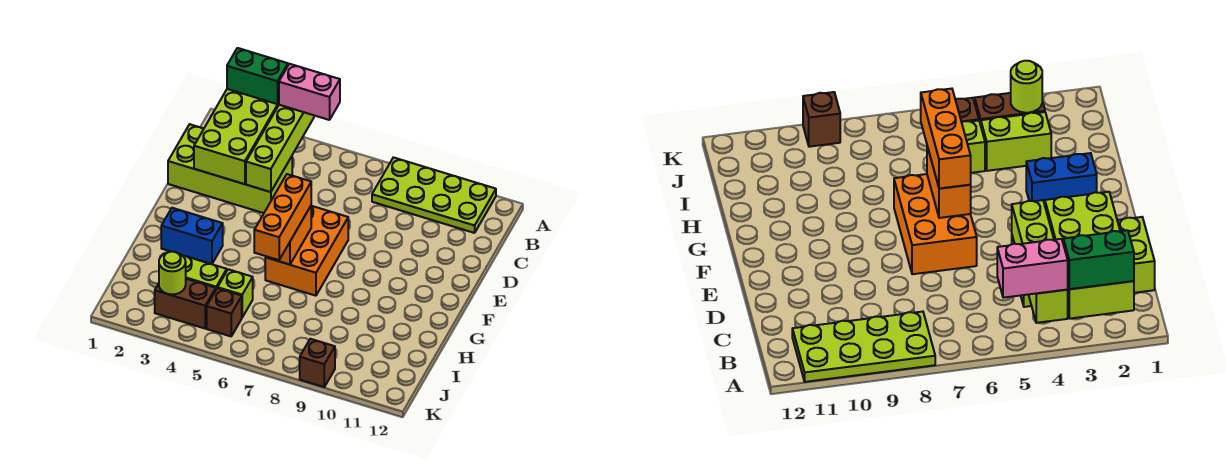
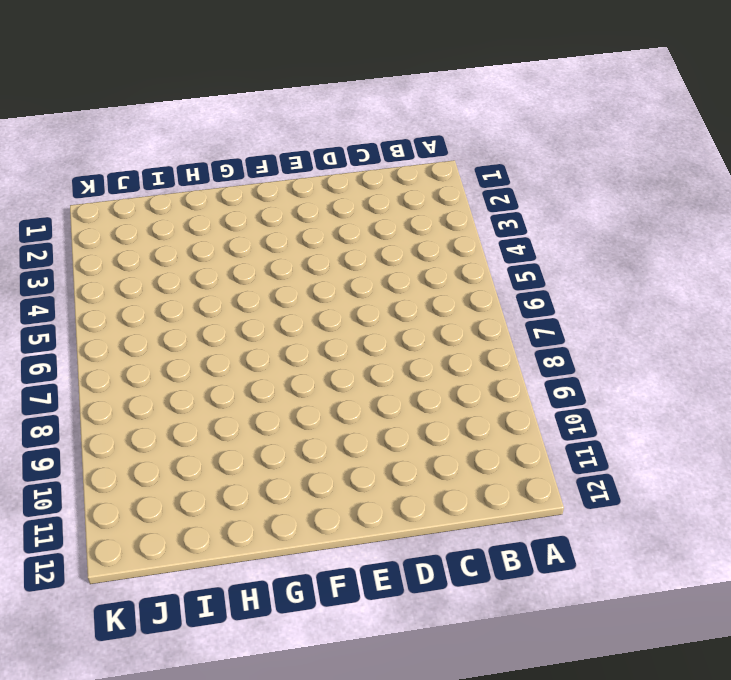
none -> lime plate A8:B11 level 1
none -> lime brick C1:D4 level 1
none -> orange brick E6:G7 level 1

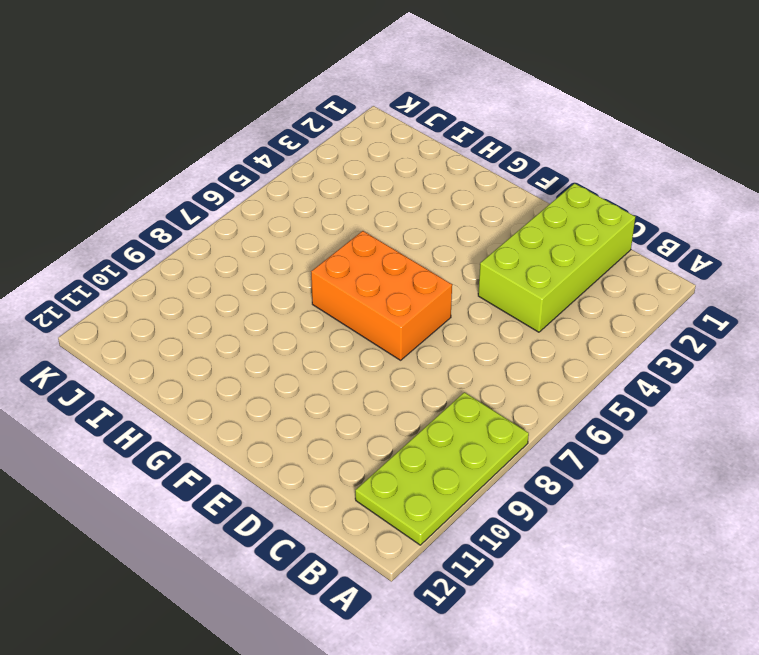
none -> blue brick G2:G3 level 1
none -> lime brick I3:I4 level 1
none -> lime brick I5 level 1

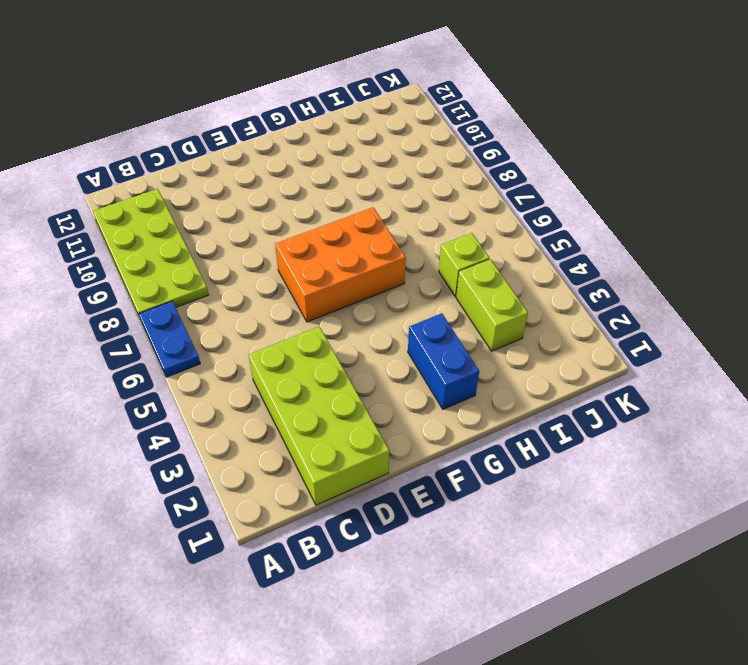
blue plate A6:A7 level 1 -> none
none -> brown brick J3:J4 level 1
none -> brown brick J5 level 1
none -> brown brick K9 level 1

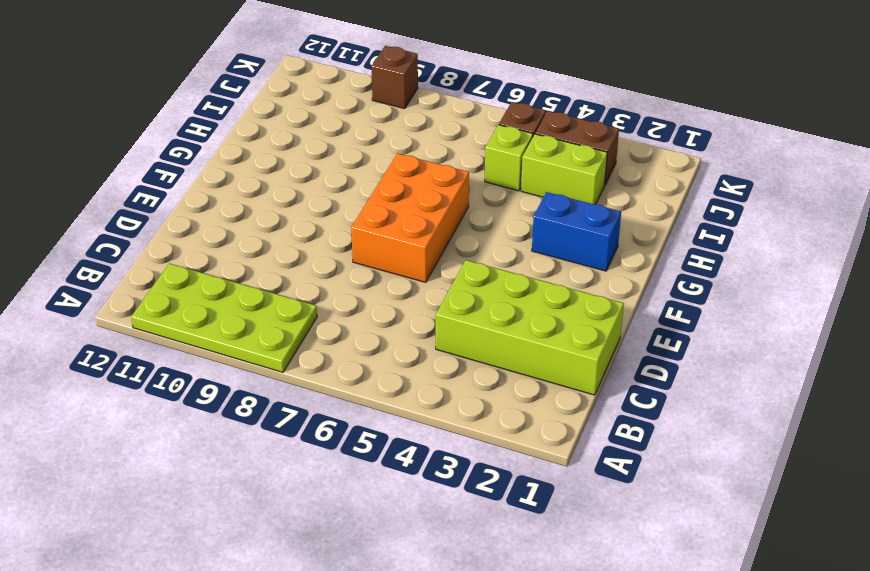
none -> lime brick A2:D3 level 2
none -> lime brick A4:D4 level 2
none -> orange brick F6:G6 level 2

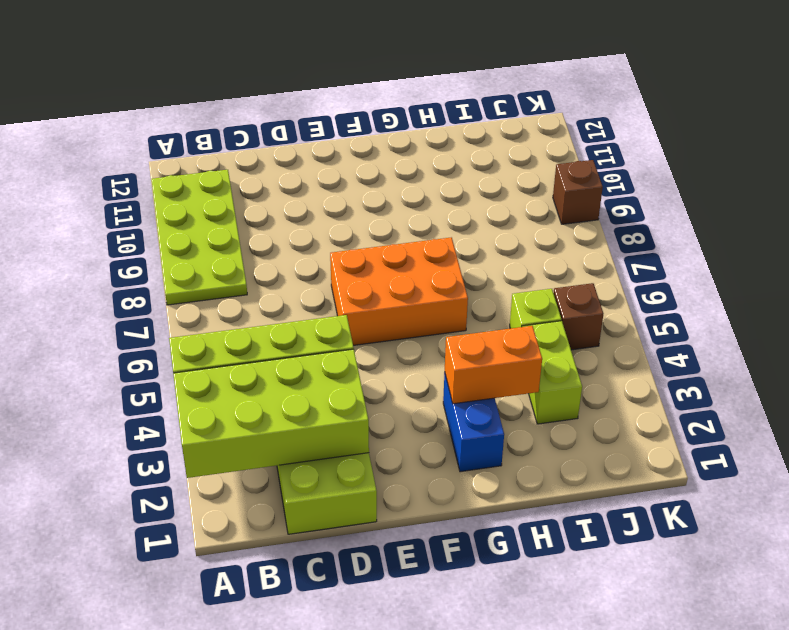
orange brick G3:H3 level 2 -> orange brick F6:G6 level 2
none -> brown brick J3:J4 level 1
none -> lime round brick J3 level 2
none -> green brick A2:A3 level 3

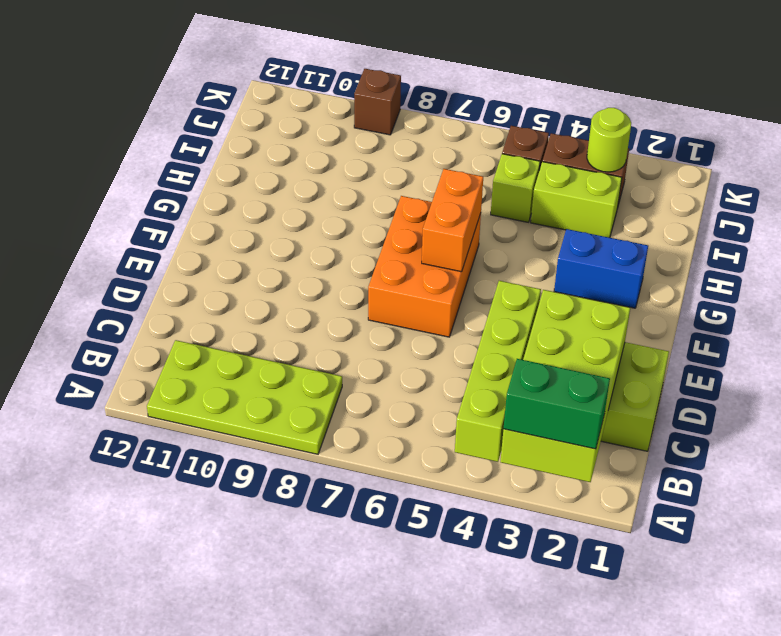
none -> pink brick A4:A5 level 3
none -> orange brick F6:H6 level 3

